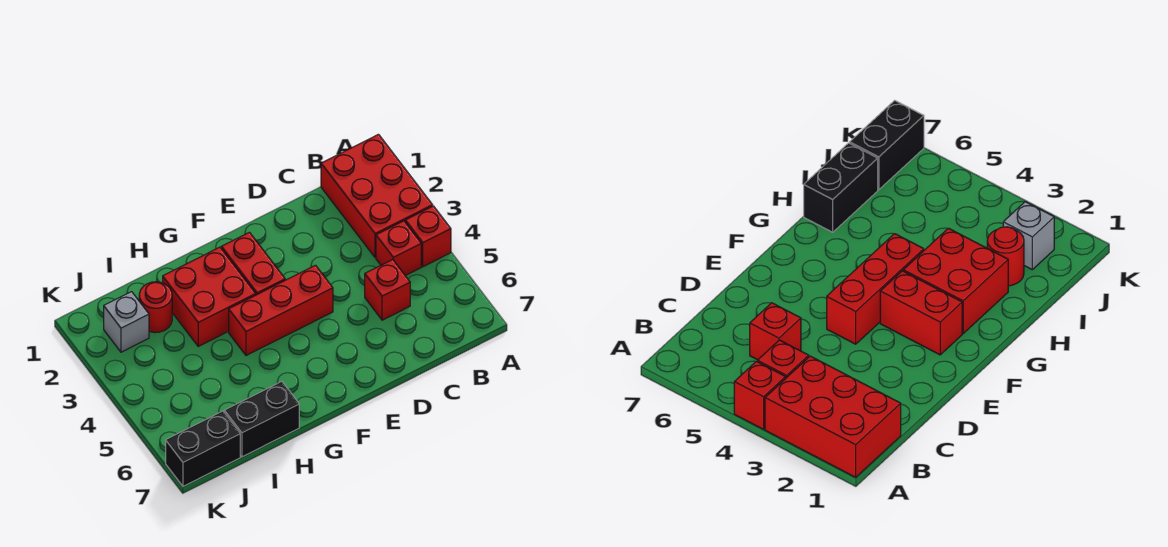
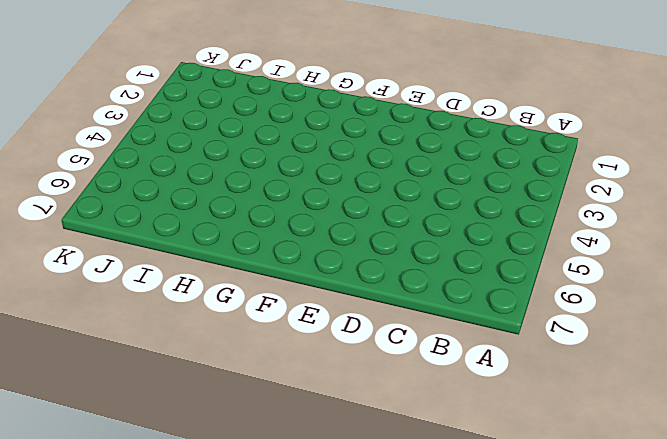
none -> red brick A1:B3 level 1
none -> red brick A4 level 1

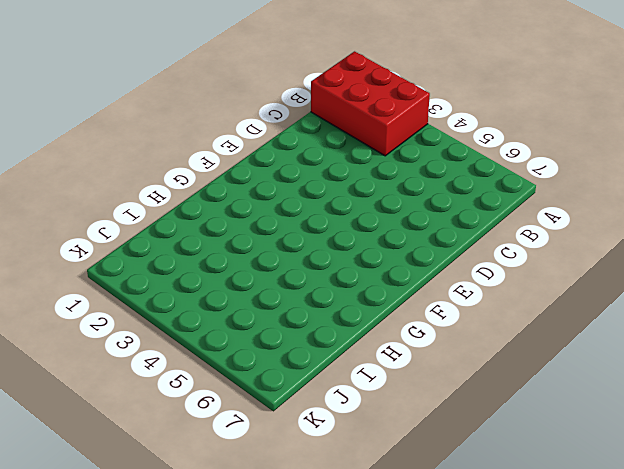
none -> red brick A4 level 1
none -> red brick B4 level 1

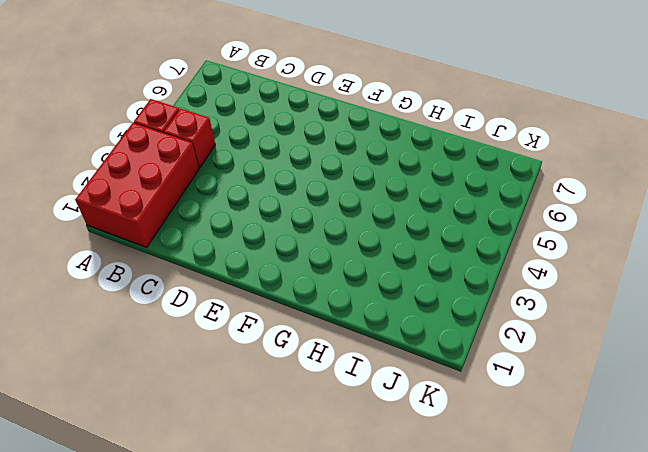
none -> red brick C5 level 1
none -> red brick E4:G4 level 1

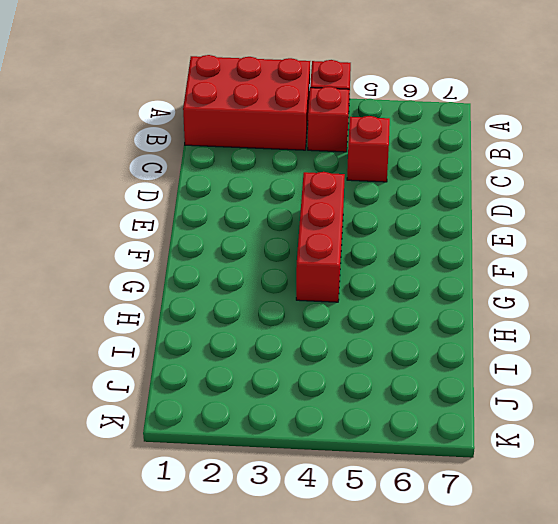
none -> red brick F2:F3 level 1
none -> red brick G2:H3 level 1

